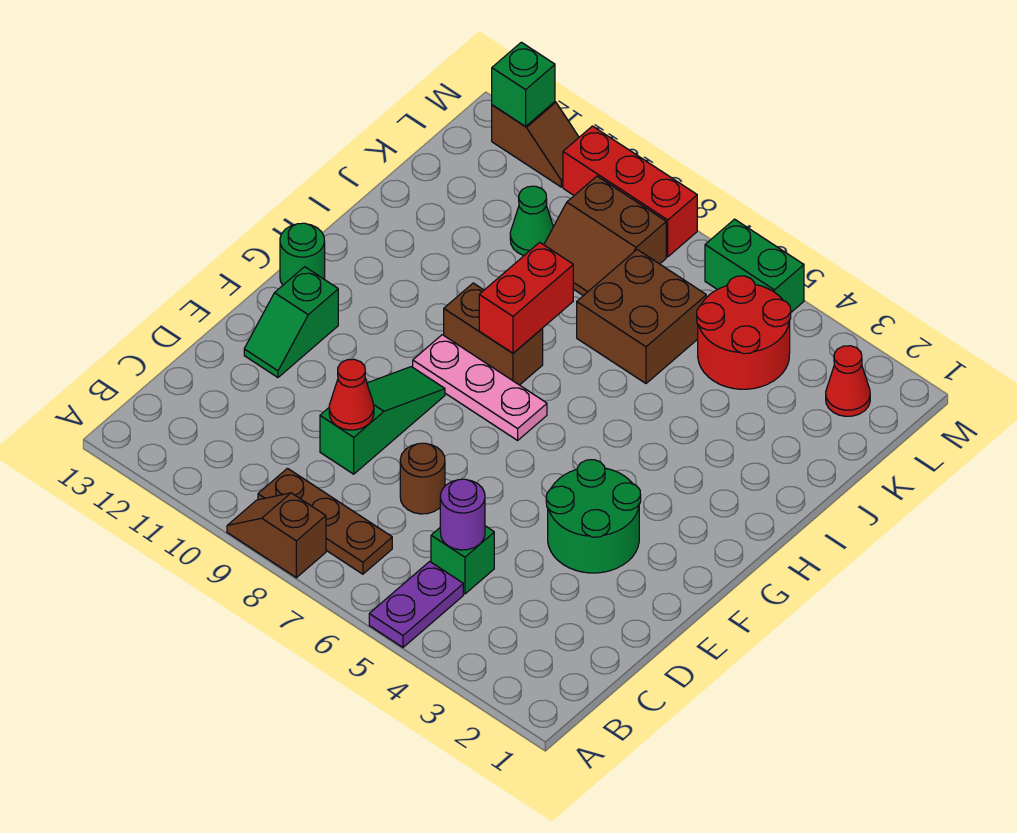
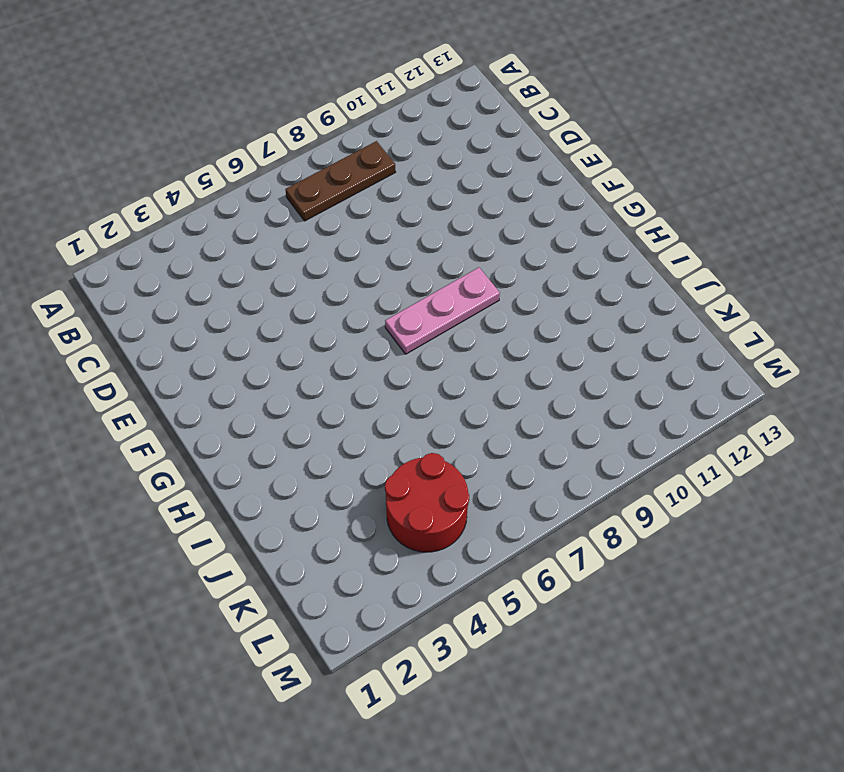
none -> purple plate A5:B5 level 1
none -> brown slope A8:A9 level 1 top 8
none -> green brick C5 level 1

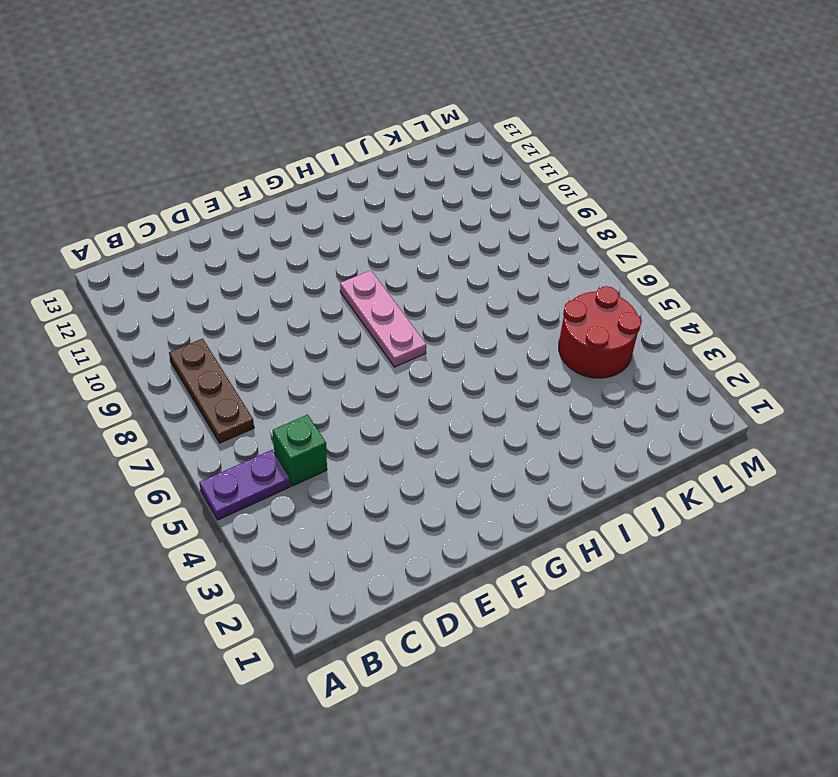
none -> brown slope A8:A9 level 1 top 8
none -> brown round brick D7 level 1
none -> green slope D9:F9 level 1 top D

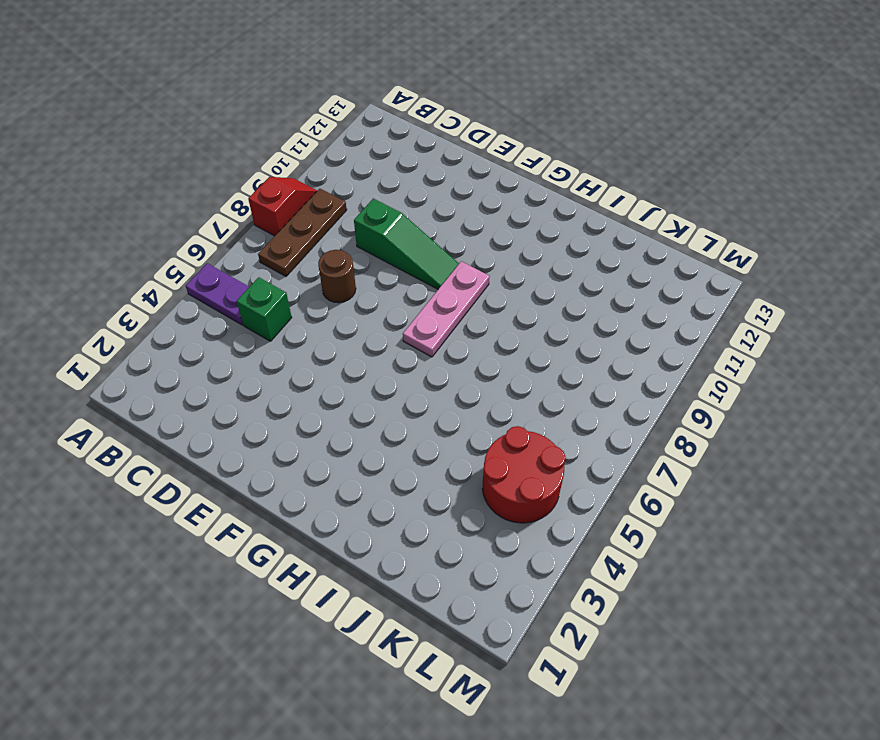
red slope A8:A9 level 1 top 8 -> brown slope A8:A9 level 1 top 8
none -> green round brick E3:F4 level 1
none -> green slope E12:F12 level 1 top F
none -> green round brick G13 level 1

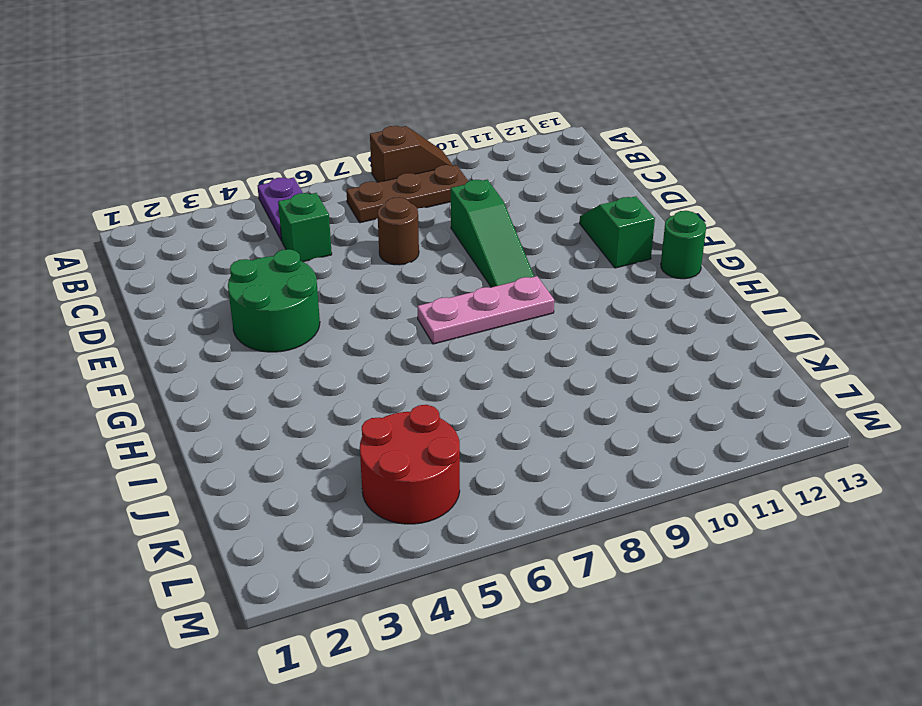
none -> brown brick H8:H9 level 1
none -> brown brick J6:K7 level 1
none -> brown slope K8:L9 level 1 top L

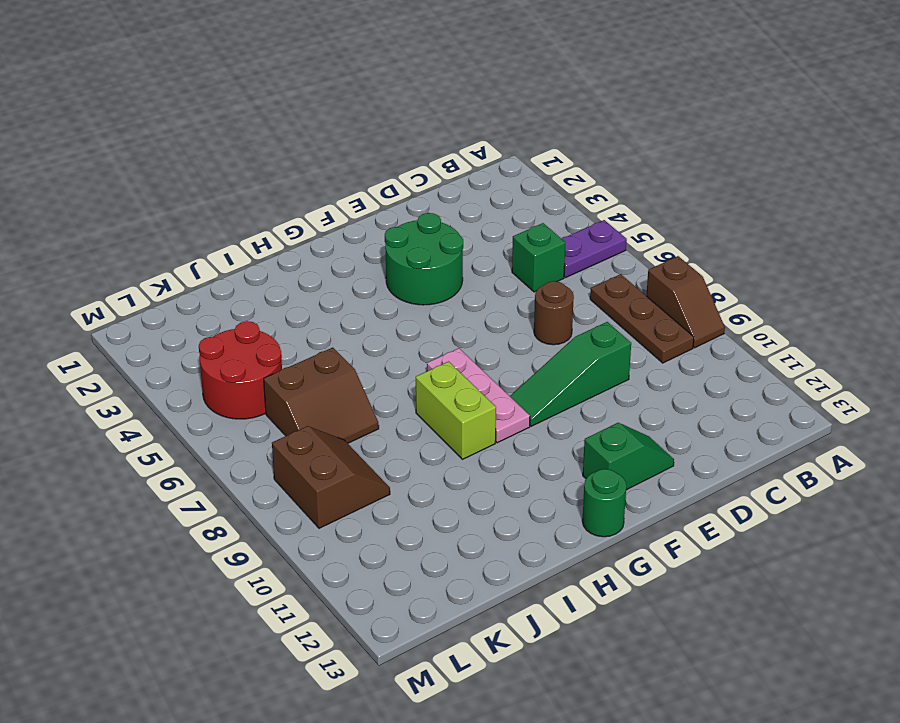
lime brick H8:H9 level 1 -> brown brick H8:H9 level 1
brown slope J6:K7 level 1 top 6 -> brown brick J6:K7 level 1
none -> green cone K10 level 1
none -> red cone L2 level 1
none -> green brick M5:M6 level 1

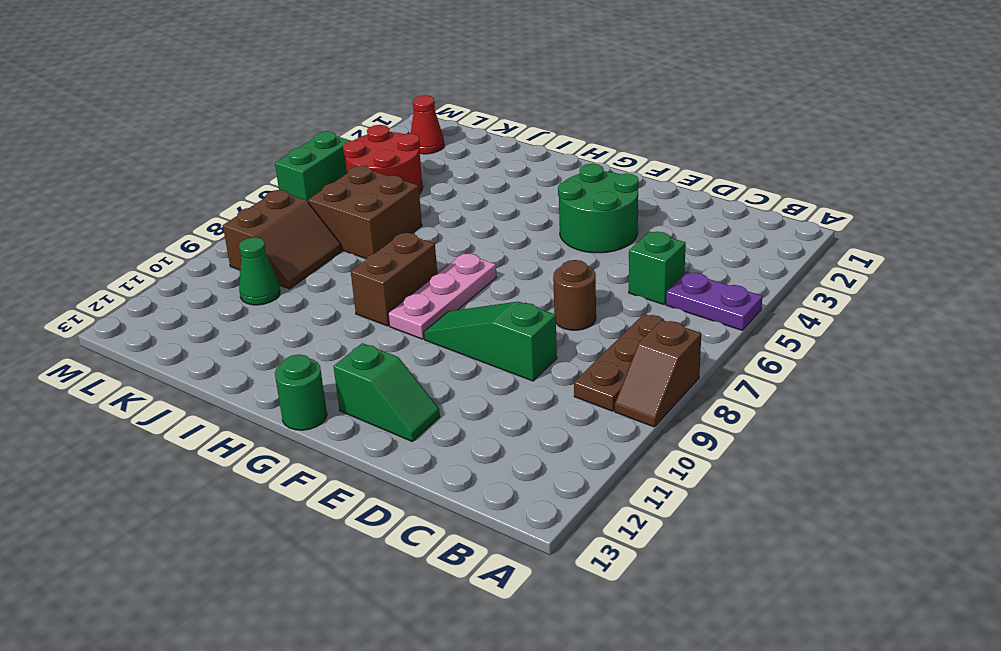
none -> red brick M8:M10 level 1
none -> brown slope M11:M12 level 1 top 12
none -> purple round brick C5 level 2

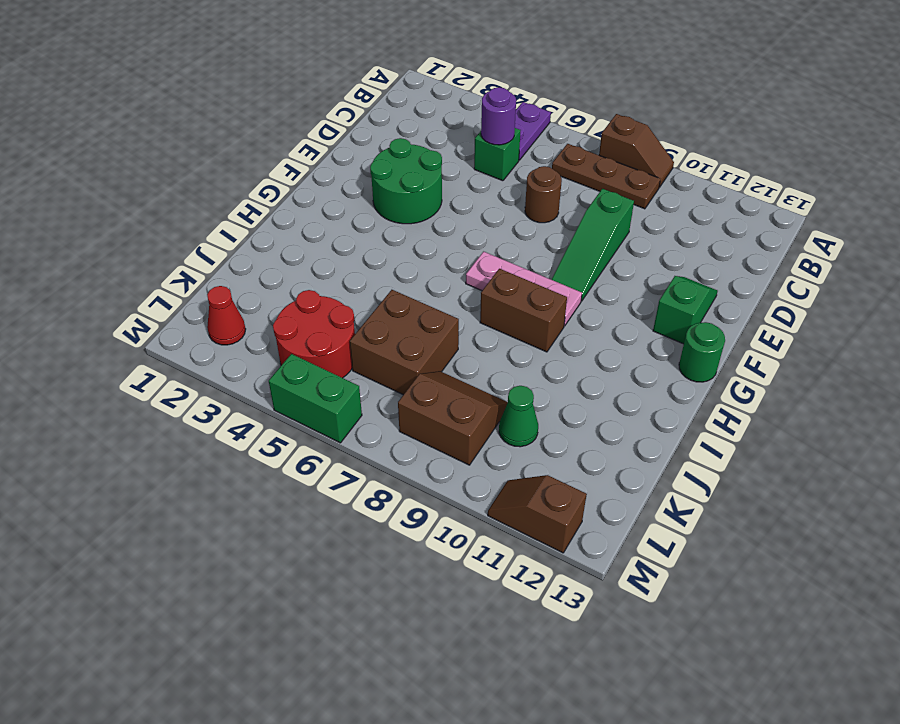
none -> red brick M8:M10 level 1
none -> red cone D9 level 2
none -> red brick H8:I8 level 2

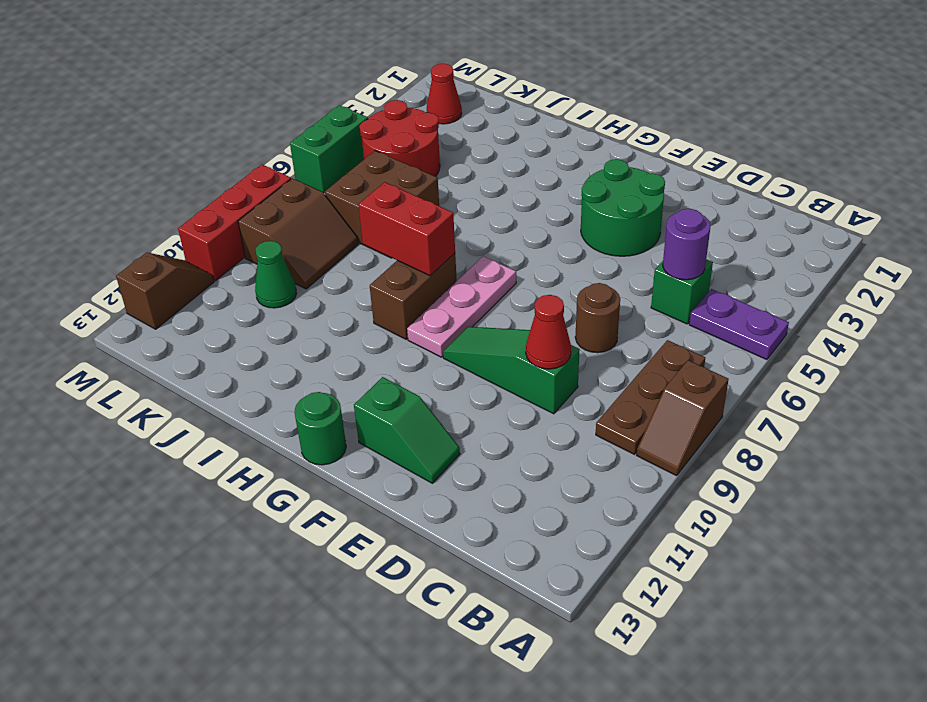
none -> green brick M12 level 2

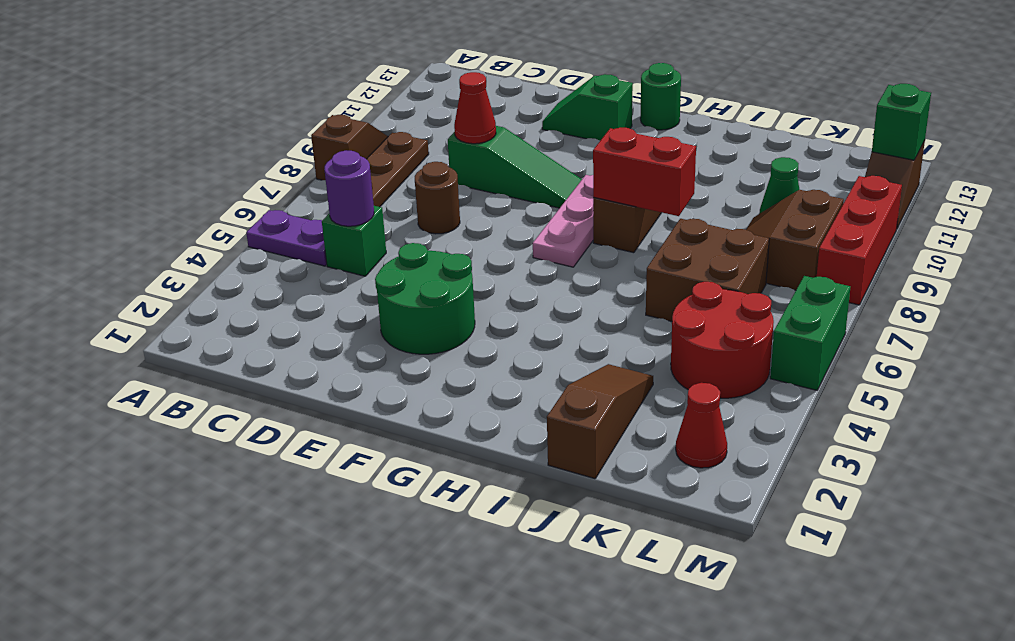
brown slope J1:J3 level 1 top 1 -> none

